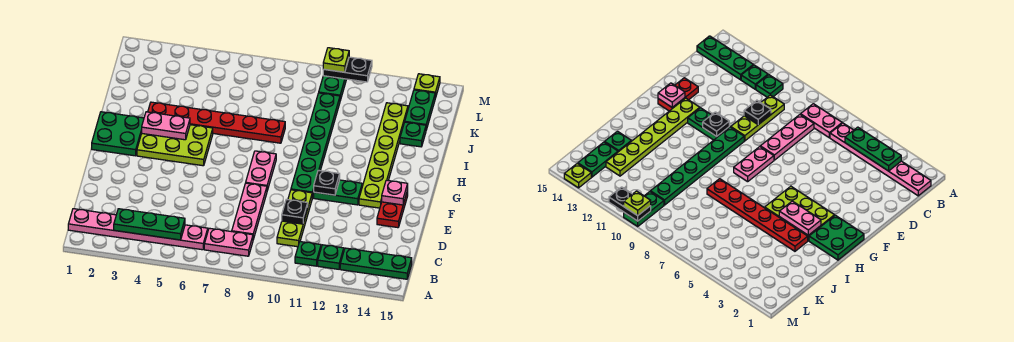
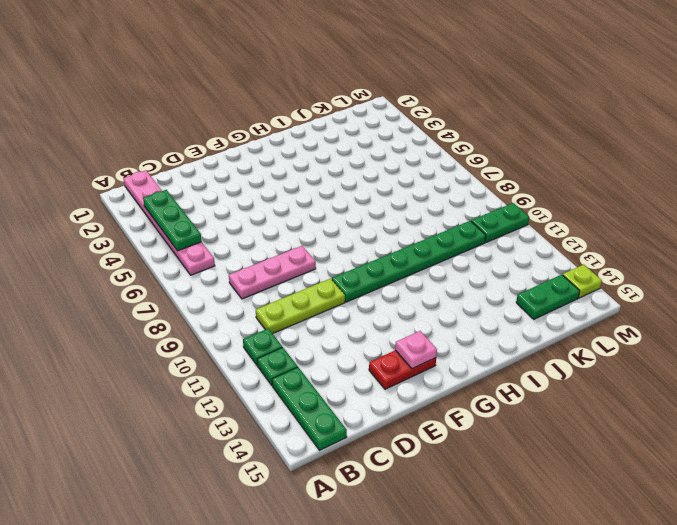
none -> pink plate B7:B8 level 1
none -> pink plate F8:G8 level 1
none -> green plate F11:F12 level 1

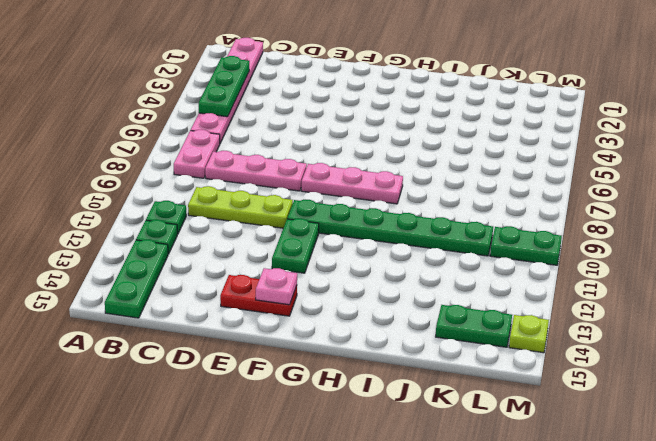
pink plate F8:H8 level 1 -> pink plate F8:G8 level 1
none -> lime plate F13:K13 level 1
none -> green plate G1:H2 level 1
none -> lime plate G3:H5 level 1

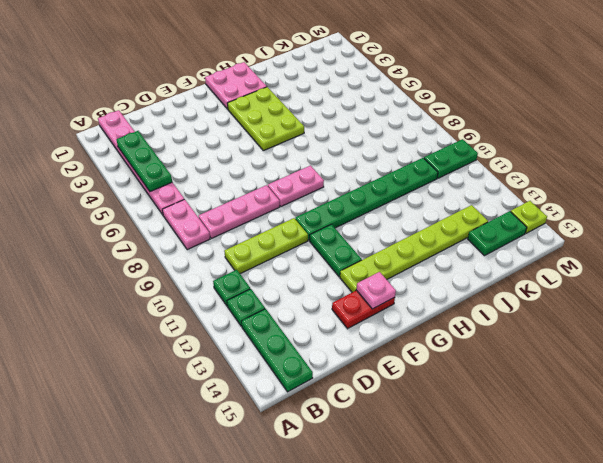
pink plate G1:H2 level 1 -> green plate G1:H2 level 1
none -> red plate I3:I8 level 1
none -> green plate J14 level 1
none -> black plate D10 level 2

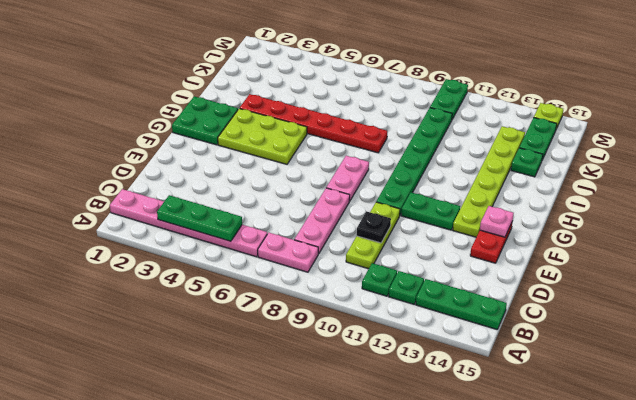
none -> black plate F11 level 2
none -> pink plate H3:H4 level 2
none -> black plate M10:M11 level 2

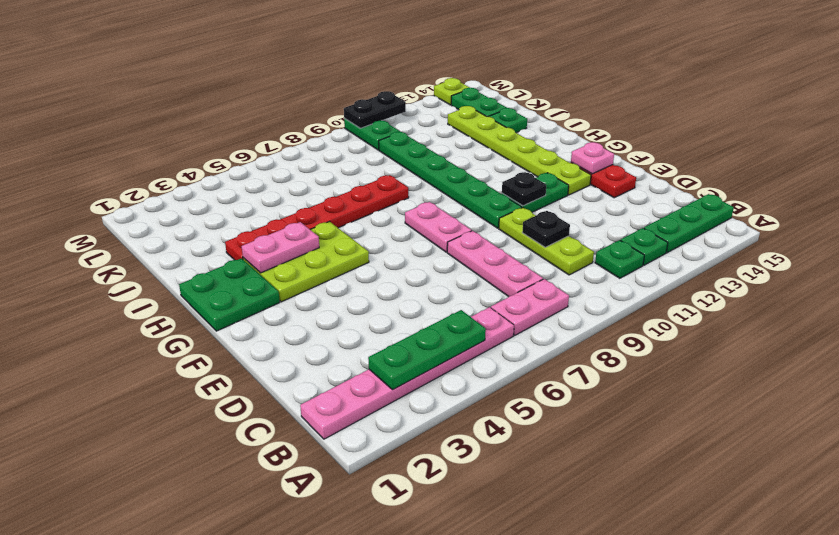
none -> lime plate M10 level 3

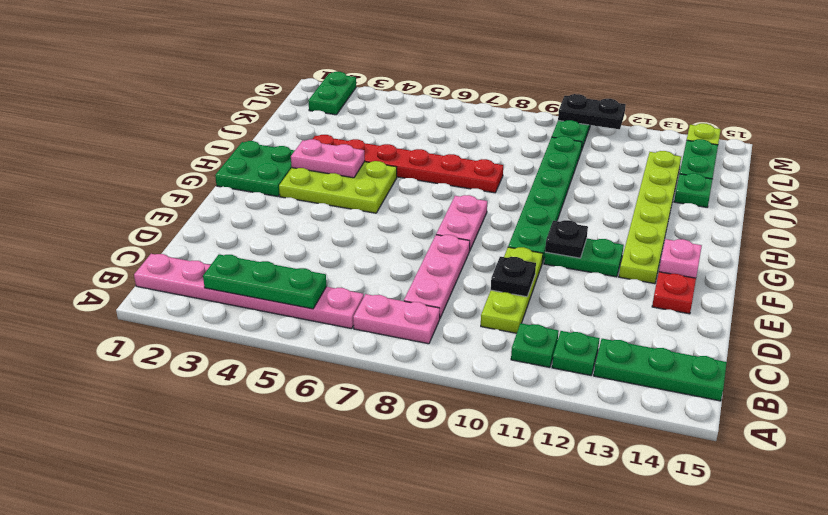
green plate L2:M2 level 1 -> none
none -> lime plate M10 level 3

